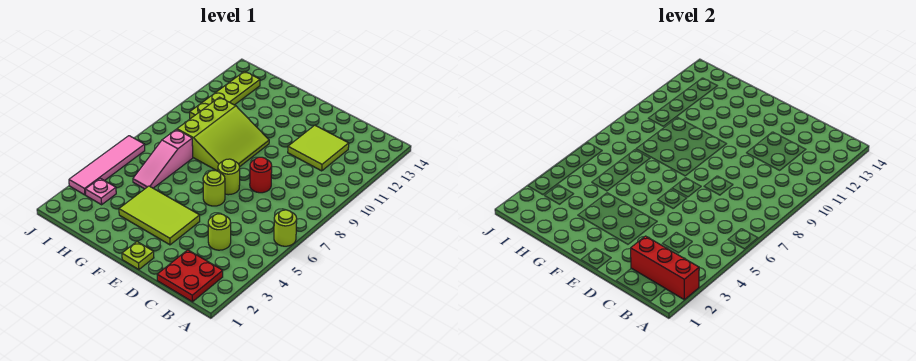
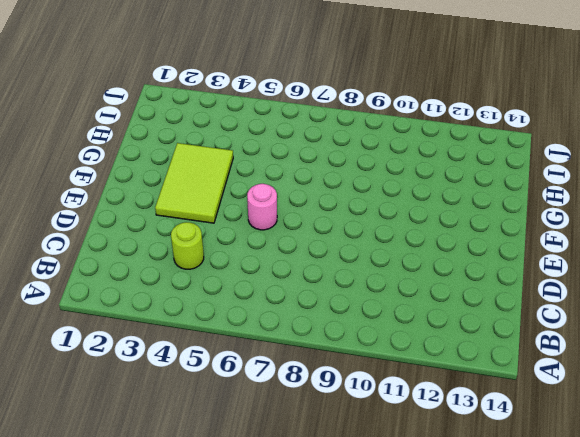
pink round brick E6 level 1 -> lime round brick E6 level 1
none -> lime round brick A6 level 1
none -> red plate B1:C2 level 1
none -> lime tile C11:D12 level 1

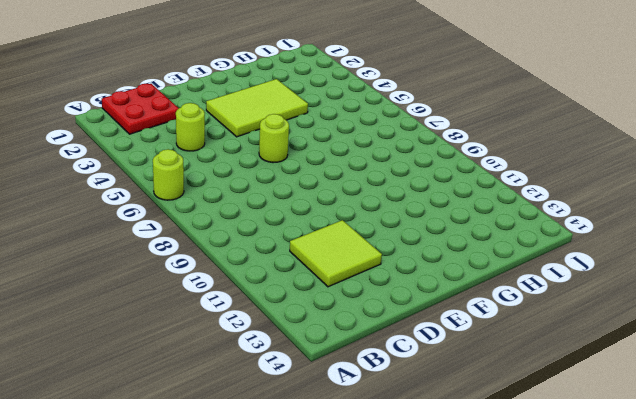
none -> red round brick D8 level 1
none -> lime plate E1 level 1
none -> lime round brick E7 level 1

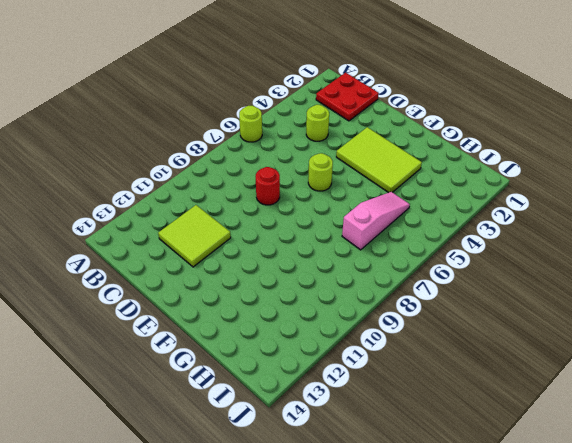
none -> lime plate E1 level 1
none -> lime round brick E7 level 1
none -> lime slope F8:H10 level 1 top H

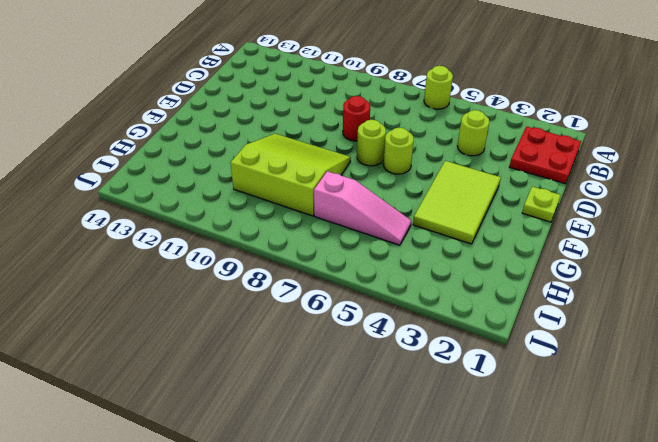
none -> lime tile C11:D12 level 1
none -> pink plate I3 level 1
none -> lime plate I10:I13 level 1

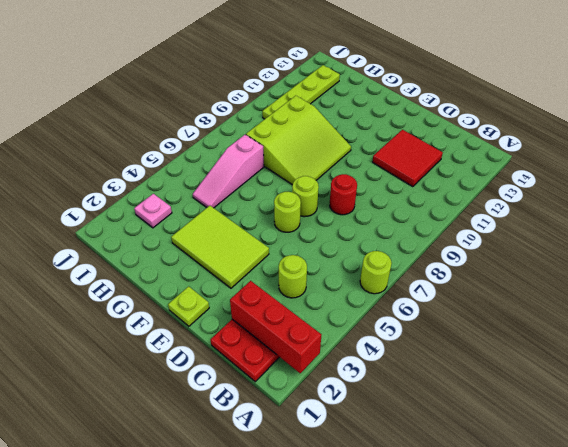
red tile C11:D12 level 1 -> lime tile C11:D12 level 1
none -> pink tile J3:J6 level 1

